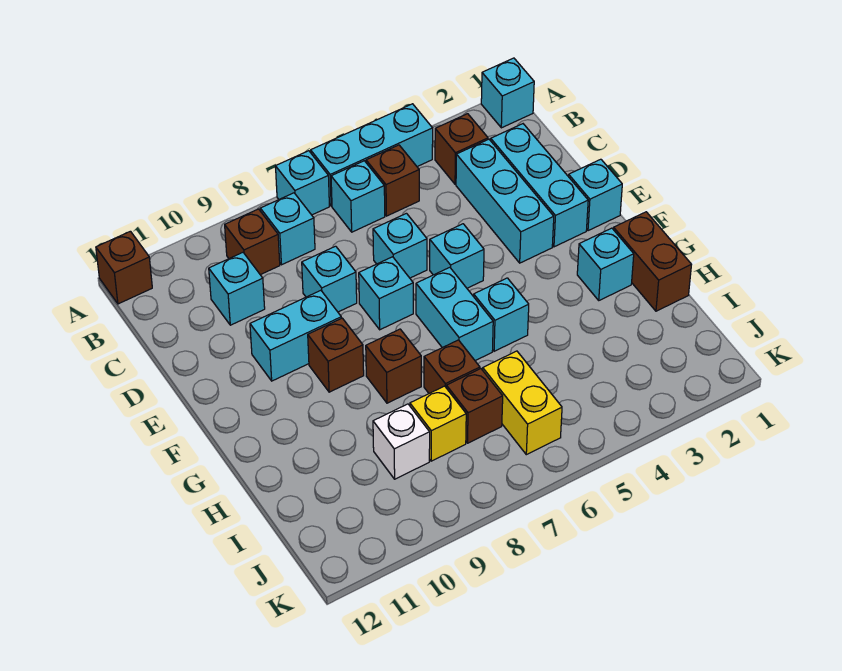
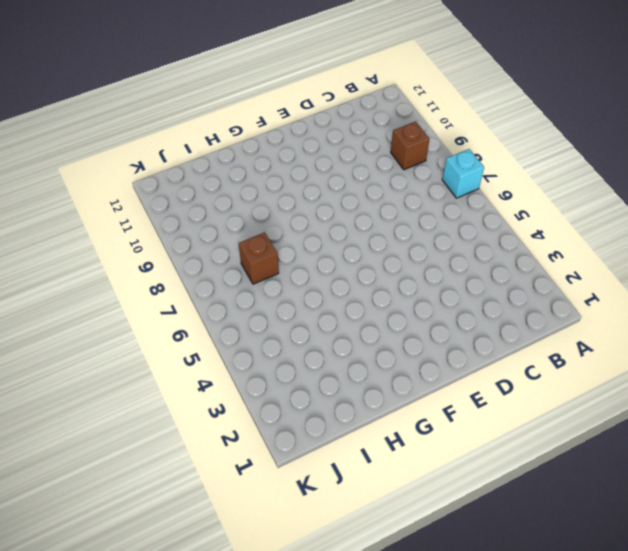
none -> cyan brick A1 level 1
none -> cyan brick A4:A6 level 1
none -> brown brick A12 level 1

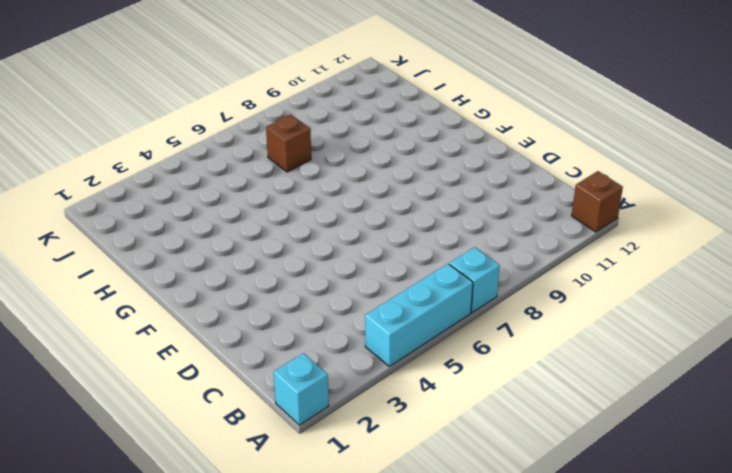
none -> brown brick B3 level 1
none -> brown brick B5 level 1
none -> cyan brick B6 level 1

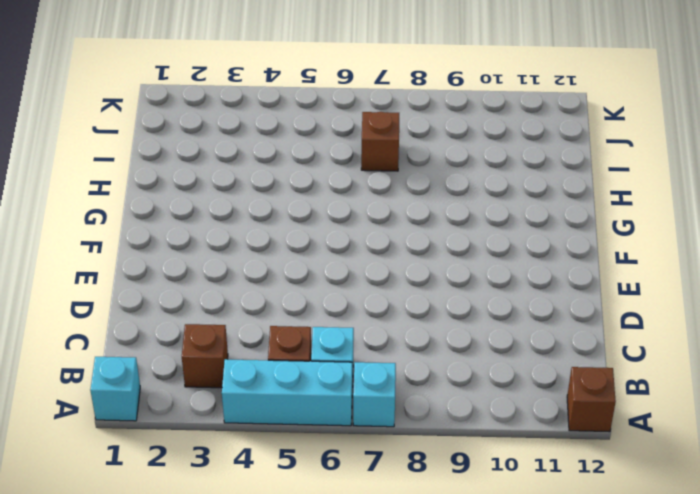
none -> cyan brick B8 level 1
none -> brown brick B9 level 1
none -> cyan brick C2:E2 level 1

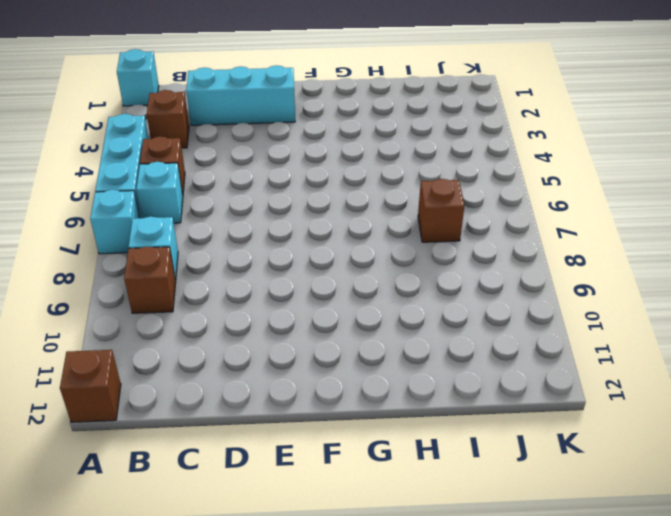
none -> cyan brick C3:E3 level 1
none -> cyan brick C10 level 1
none -> cyan brick D6 level 1

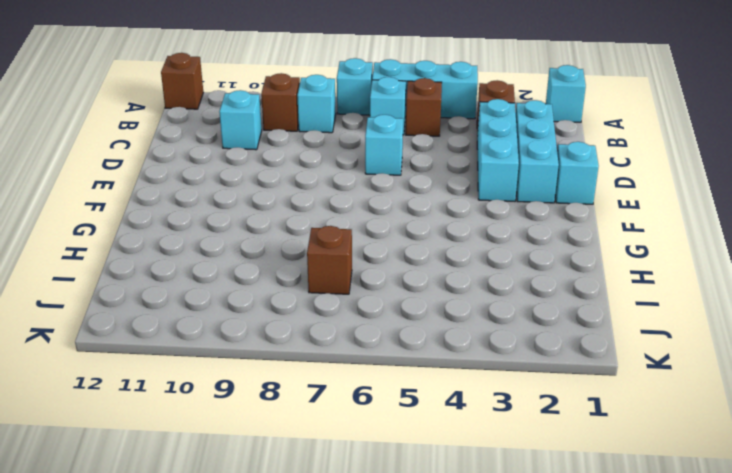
none -> cyan brick D8 level 1
none -> cyan brick E5 level 1
none -> cyan brick E7 level 1

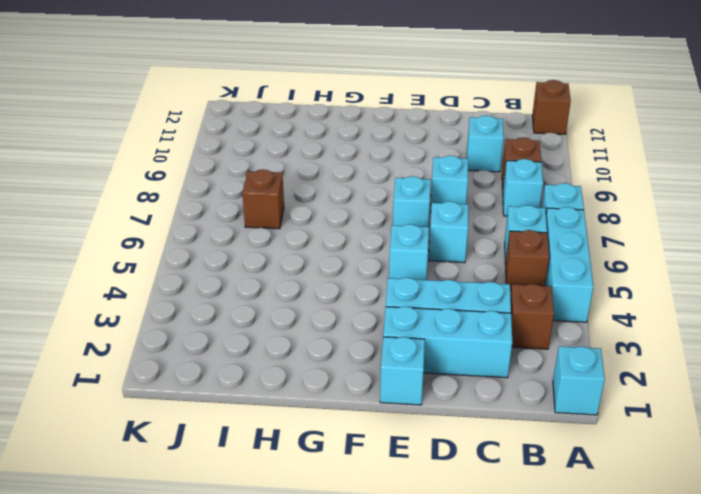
none -> cyan brick E9:E10 level 1
none -> cyan brick F6:G6 level 1
none -> brown brick F9 level 1

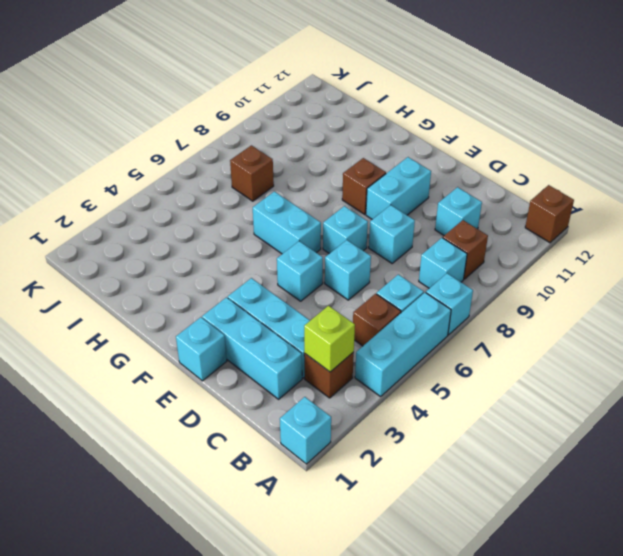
lime brick B3 level 2 -> none
none -> brown brick G1:H1 level 1
none -> cyan brick G2 level 1
none -> cyan brick G5 level 1

